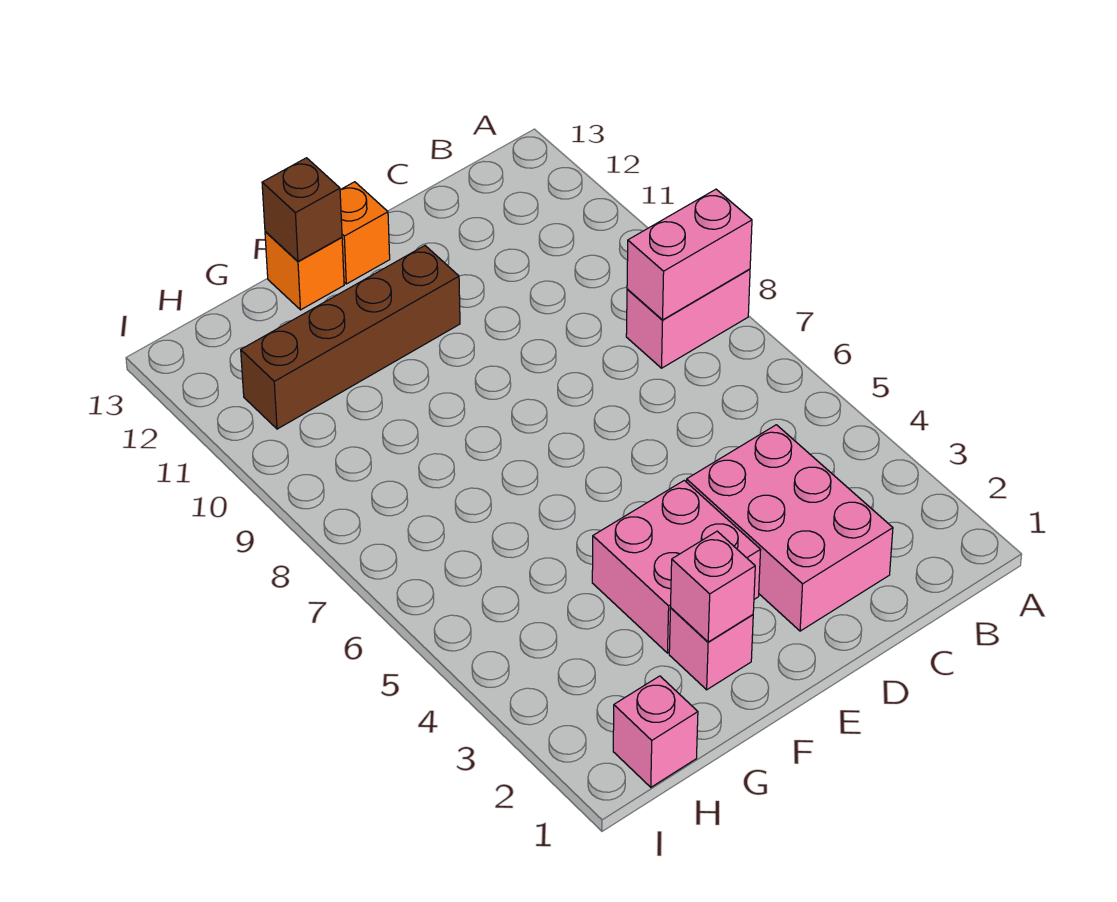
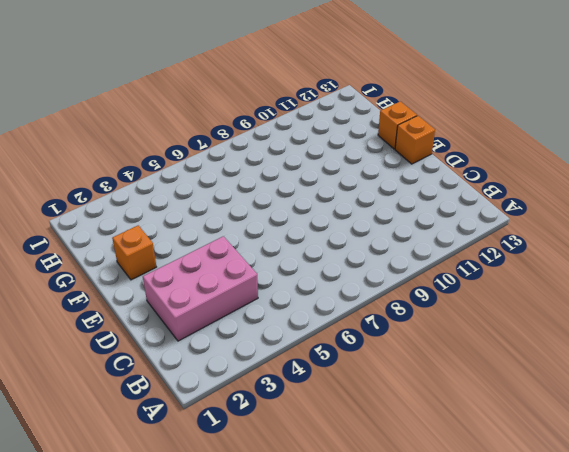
orange brick F2 level 1 -> pink brick F2 level 1
none -> pink brick A8:B8 level 1
none -> pink brick E3:F4 level 1

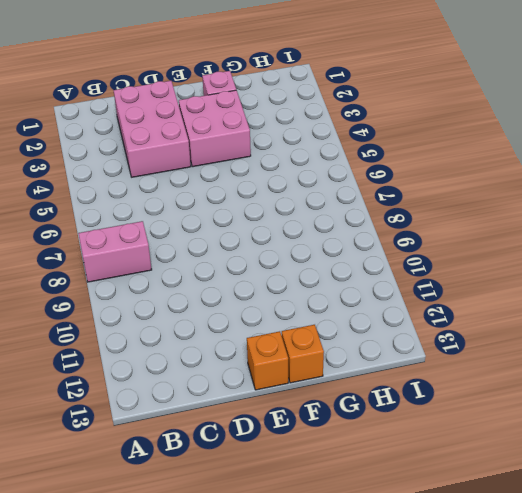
none -> brown brick E11:H11 level 1
none -> pink brick H1 level 1

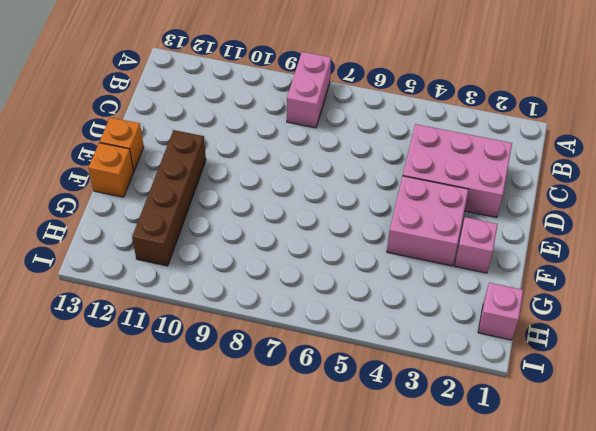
none -> pink brick A8:B8 level 2
none -> pink brick F2 level 2

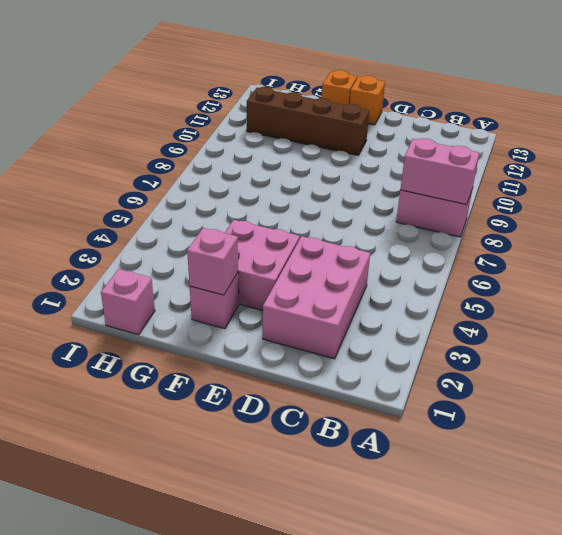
none -> brown brick F13 level 2

